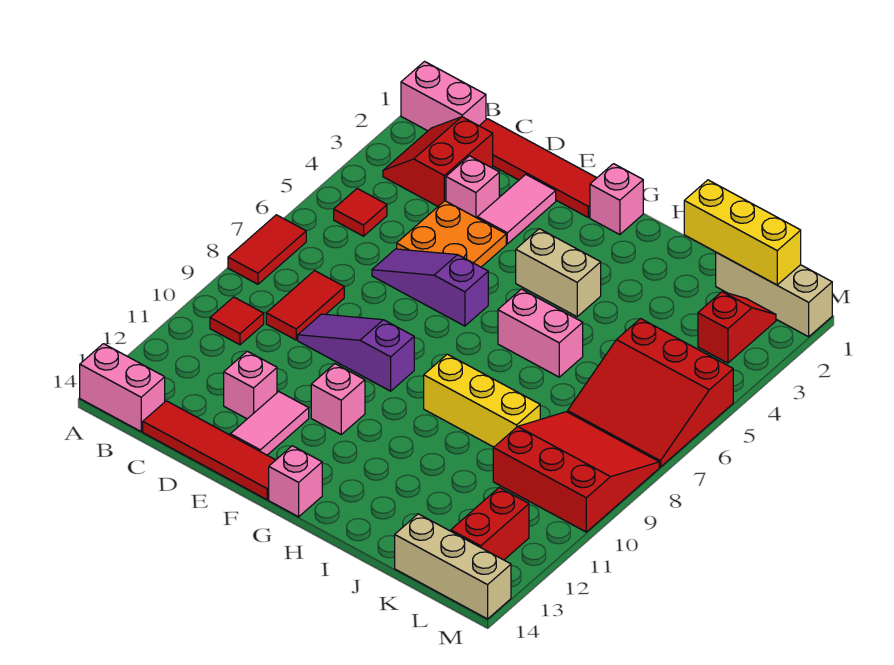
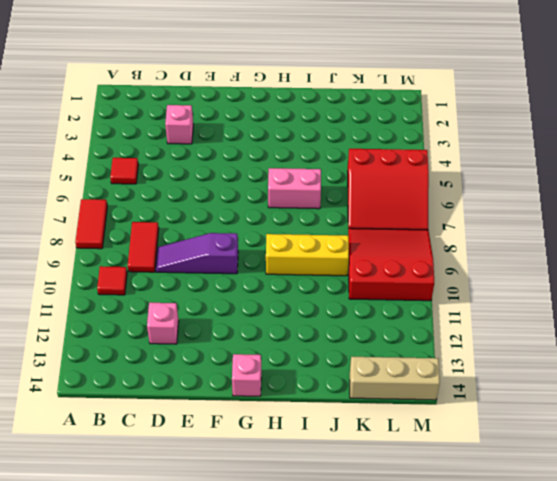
none -> pink brick A1:B1 level 1
none -> pink brick A14:B14 level 1
none -> red slope B2:C3 level 1 top C

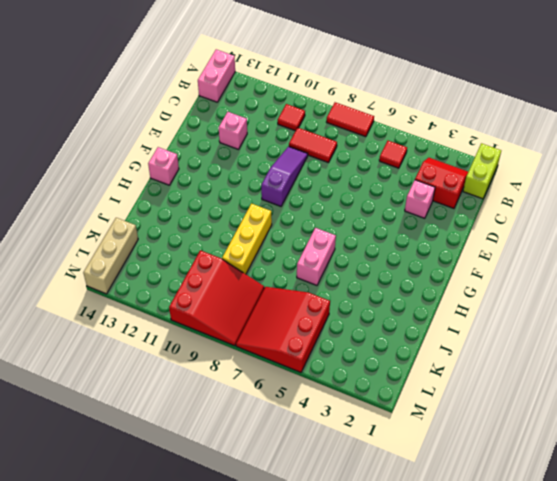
lime brick A1:B1 level 1 -> pink brick A1:B1 level 1
none -> red tile C1:F1 level 1
none -> red tile C14:F14 level 1
none -> orange plate D4:E5 level 1

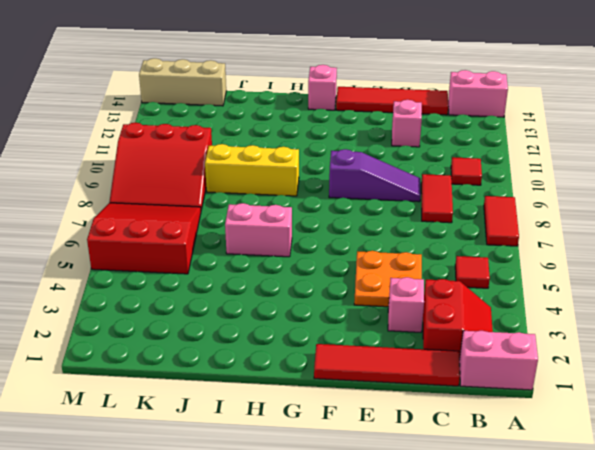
none -> purple slope D6:F6 level 1 top F
none -> pink tile E2:E3 level 1
none -> pink tile E12:E13 level 1

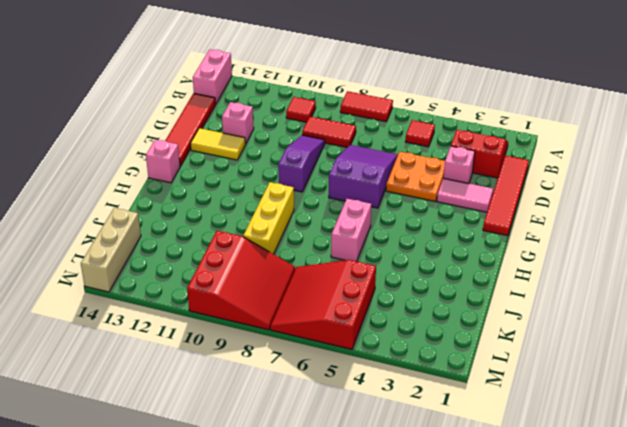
purple slope D6:F7 level 1 top F -> purple slope D6:F6 level 1 top F
yellow tile E12:E13 level 1 -> pink tile E12:E13 level 1
none -> pink brick A1:B1 level 1
none -> pink brick F11 level 1
none -> pink brick G1 level 1

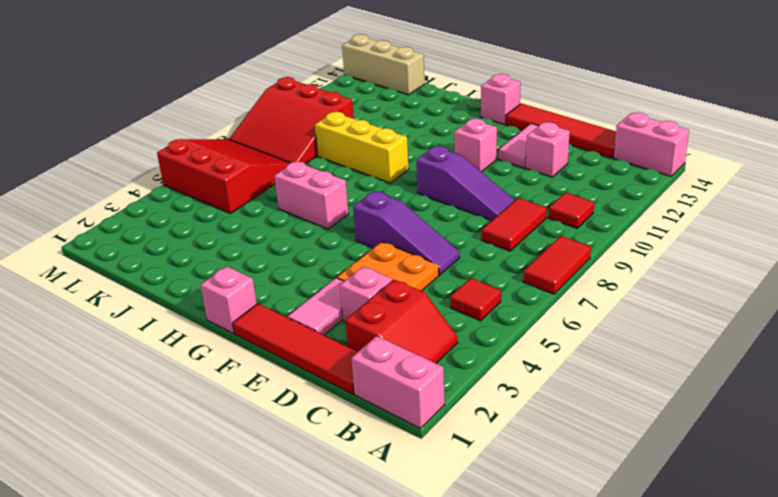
none -> tan brick G4:H4 level 1
none -> tan brick K1:M1 level 1
none -> red slope L2:L3 level 1 top 3

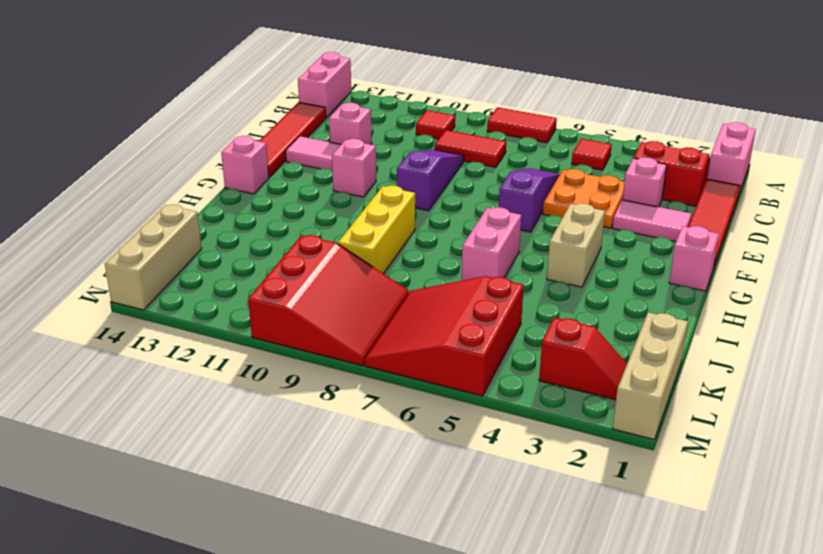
none -> red brick L12:L13 level 1
none -> yellow brick J1:L1 level 2

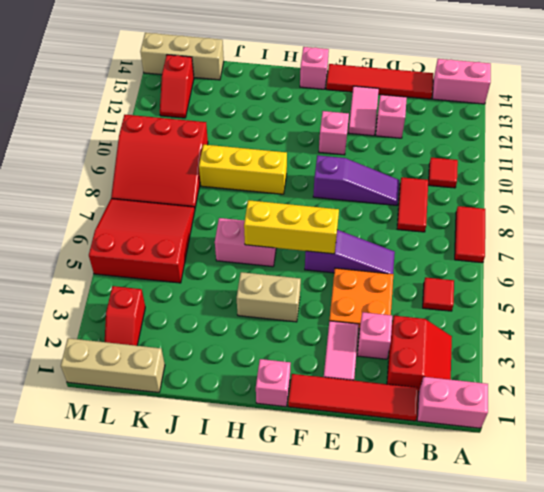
yellow brick F6:H6 level 2 -> yellow brick J1:L1 level 2
red slope L12:L13 level 1 top 13 -> red brick L12:L13 level 1

